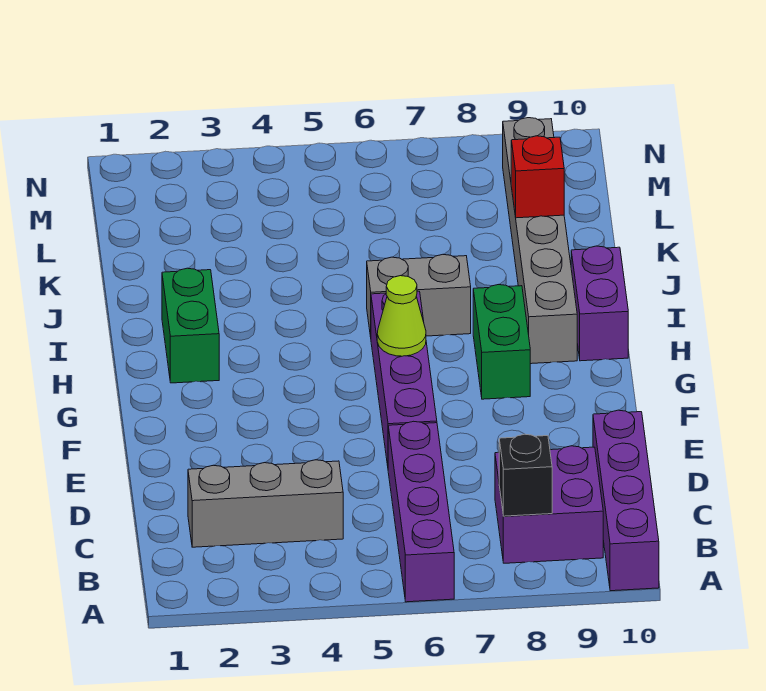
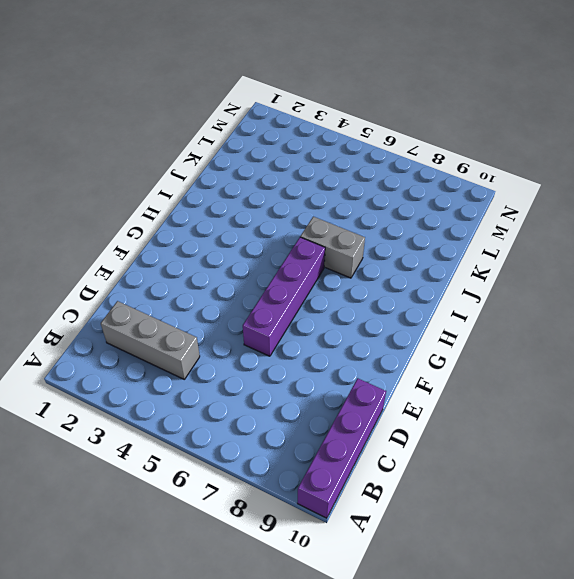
none -> purple brick A6:D6 level 1
none -> purple brick B8:C9 level 1
none -> green brick G8:H8 level 1

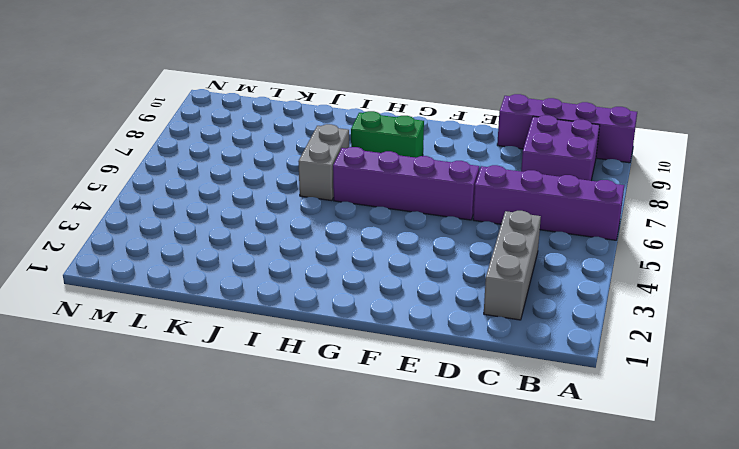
none -> green brick H2:I2 level 1
none -> grey brick H9:M9 level 1
none -> purple brick H10:I10 level 1

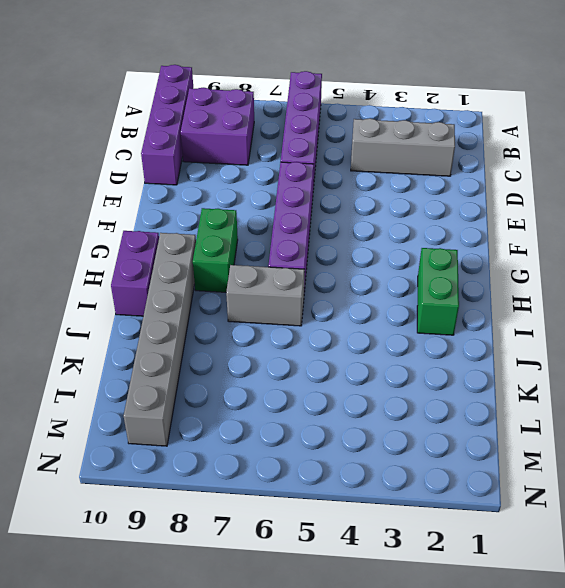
none -> black brick B8 level 2
none -> lime cone G6 level 2
none -> red brick K9 level 2

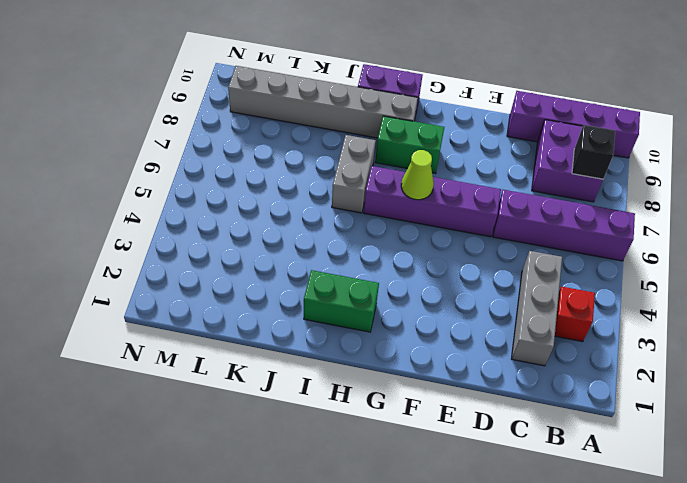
red brick B3 level 1 -> red brick K9 level 2

